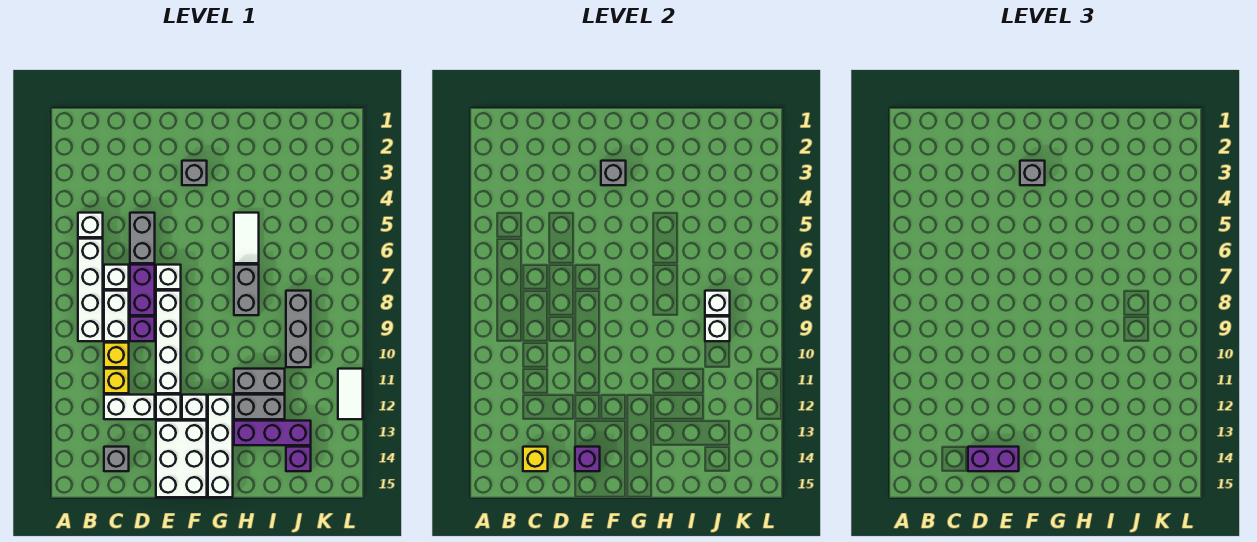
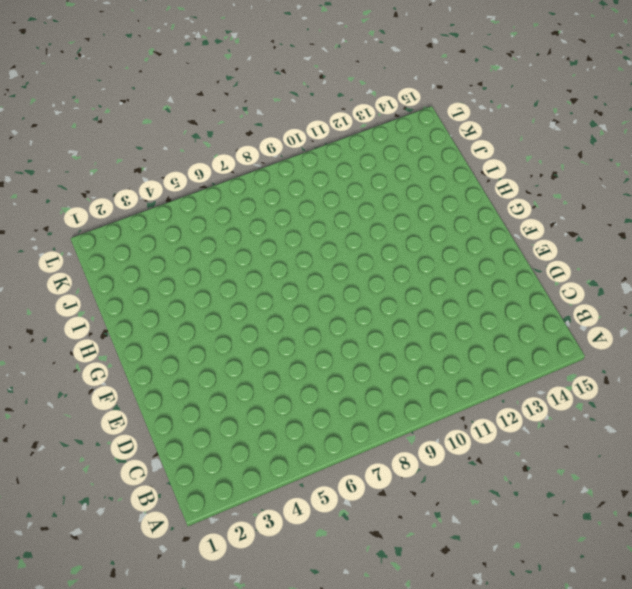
none -> white brick B5 level 1
none -> white brick B6:B9 level 1
none -> white brick C7 level 1
none -> white brick C8:C9 level 1

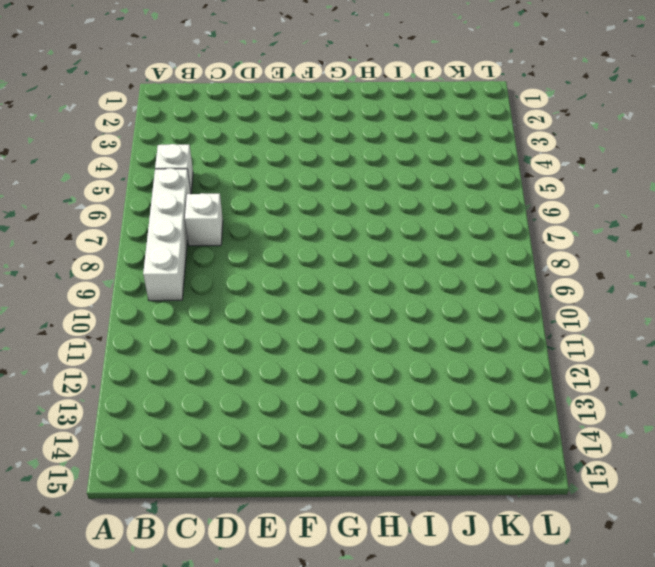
none -> white brick C8:C9 level 1
none -> yellow brick C10 level 1
none -> yellow brick C11 level 1
none -> white brick C12:D12 level 1

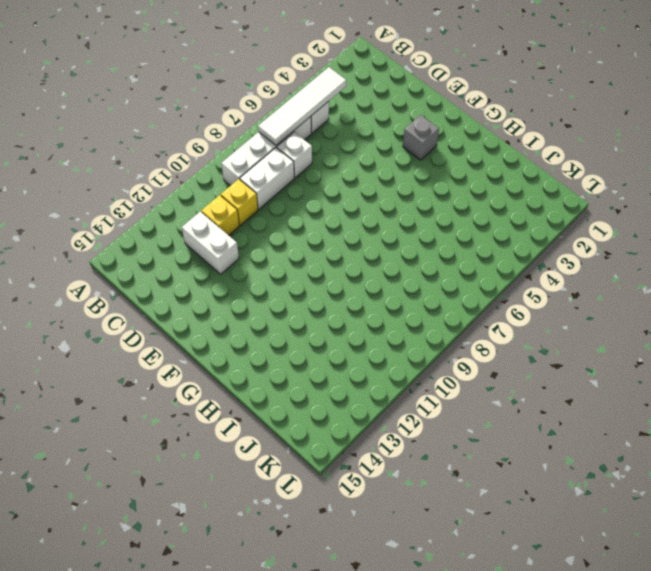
white tile B4:B7 level 2 -> none
none -> grey brick C14 level 1
none -> grey brick D5:D6 level 1
none -> purple brick D7:D8 level 1
none -> purple brick D9 level 1

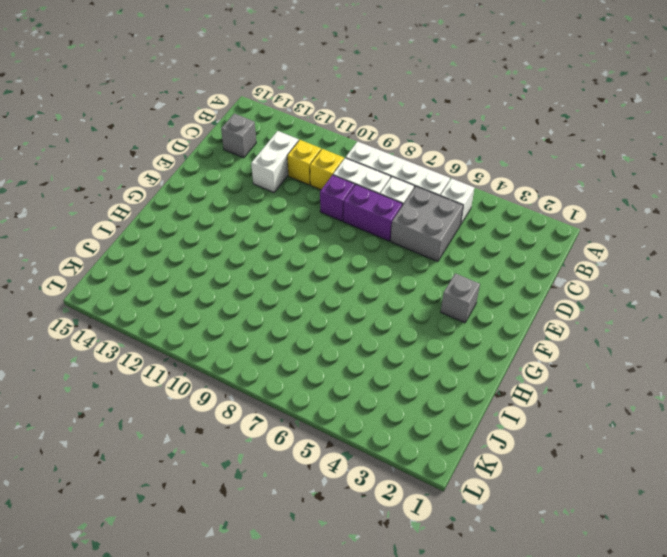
grey brick C5:D6 level 1 -> grey brick D5:D6 level 1
none -> white brick E7 level 1
none -> white brick E8:E11 level 1
none -> white brick E12 level 1
none -> white brick E13:F15 level 1

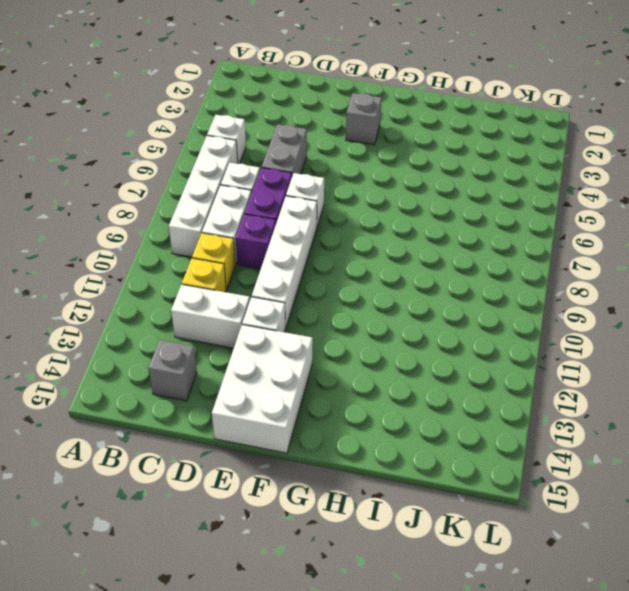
none -> white brick F12 level 1
none -> white brick G12:G15 level 1
none -> white tile H5:H6 level 1
none -> grey brick H7:H8 level 1

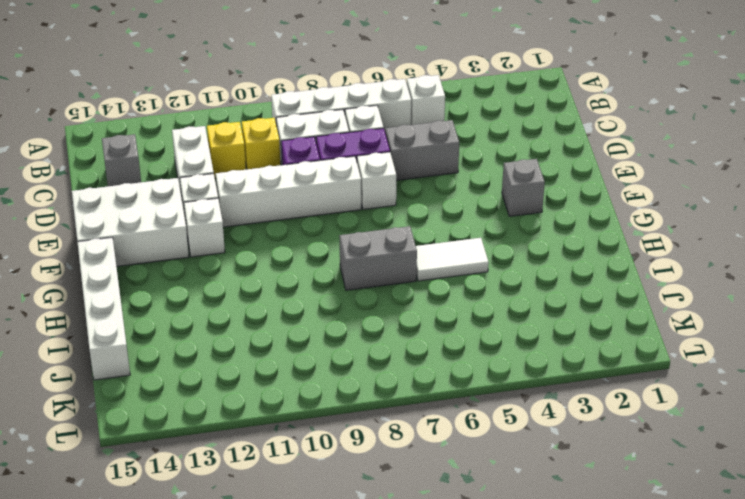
white brick G15:J15 level 1 -> white brick G12:G15 level 1
none -> grey brick H11:I11 level 1
none -> grey brick H12:I12 level 1
none -> purple brick H13:J13 level 1
none -> grey brick J8:J10 level 1

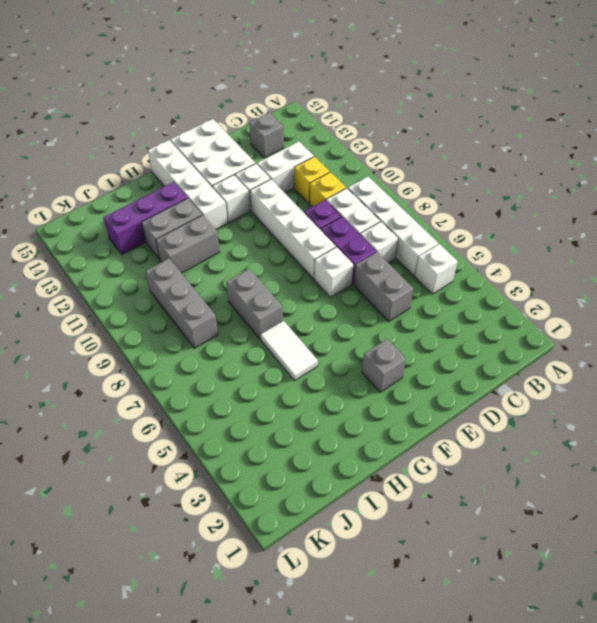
none -> purple brick J14 level 1
none -> white tile L11:L12 level 1
none -> yellow brick C14 level 2
none -> purple brick E14 level 2

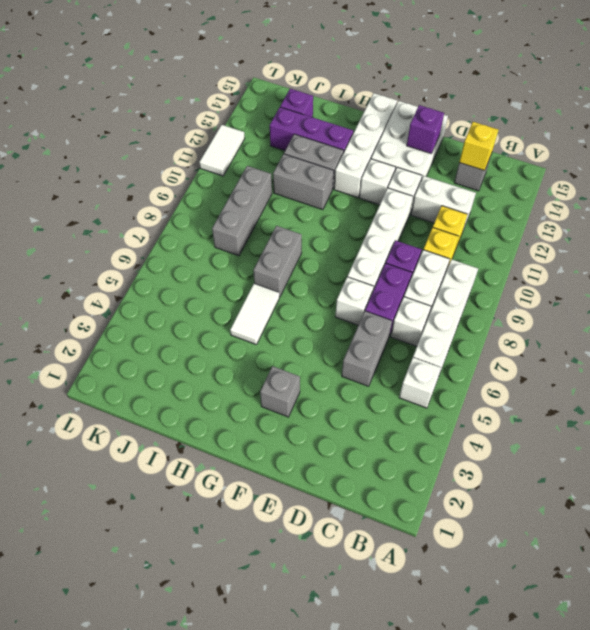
none -> grey brick F3 level 2
none -> white brick J8 level 2
none -> white brick J9 level 2
none -> purple brick D14:E14 level 3

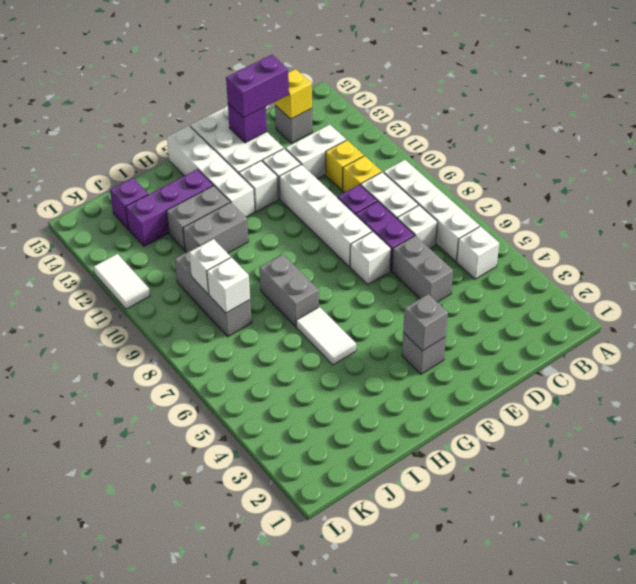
none -> grey brick F3 level 3

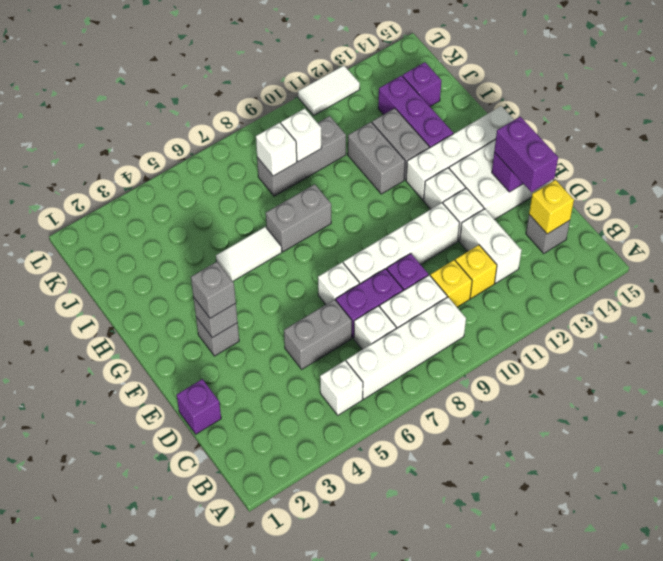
purple brick D1 level 1 -> none

